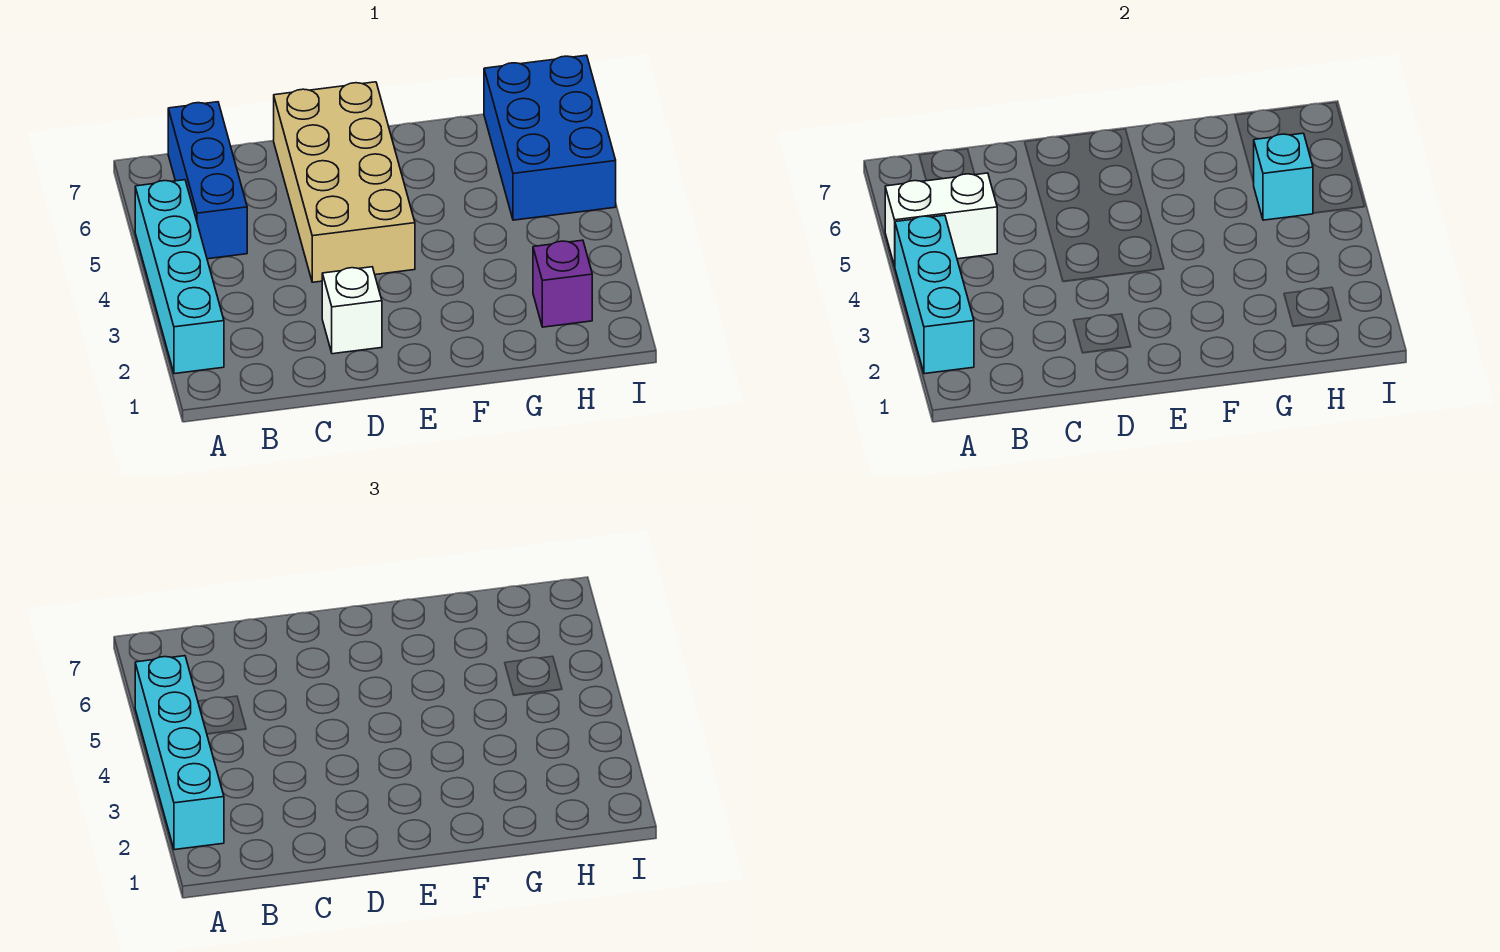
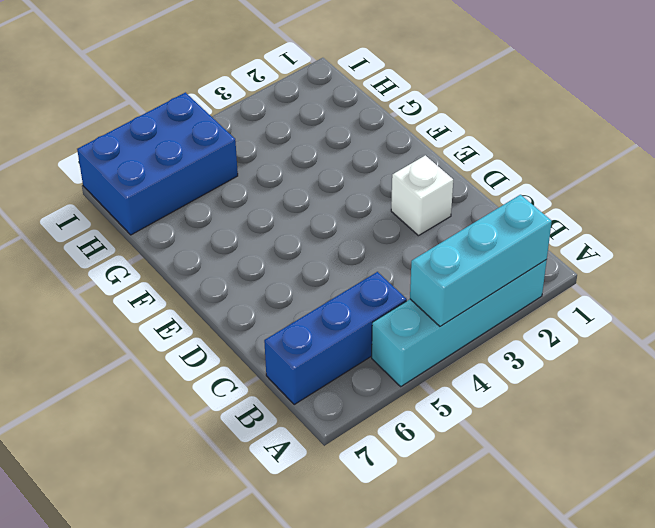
none -> tan brick D4:E7 level 1
none -> purple brick H2 level 1

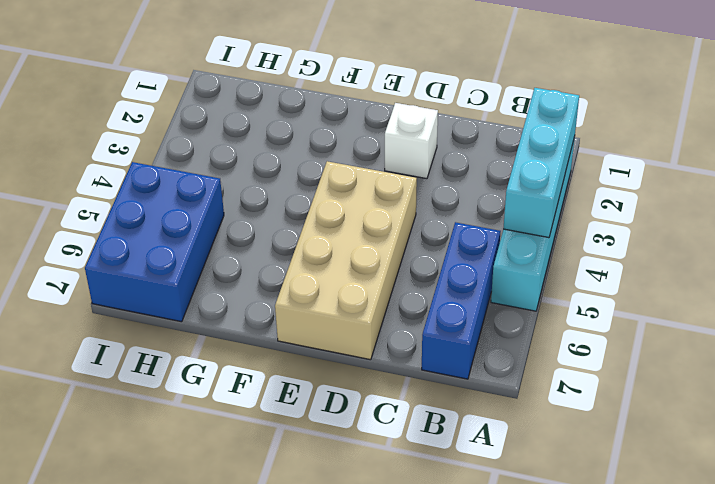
none -> purple brick H2 level 1
none -> white brick A5:B5 level 2

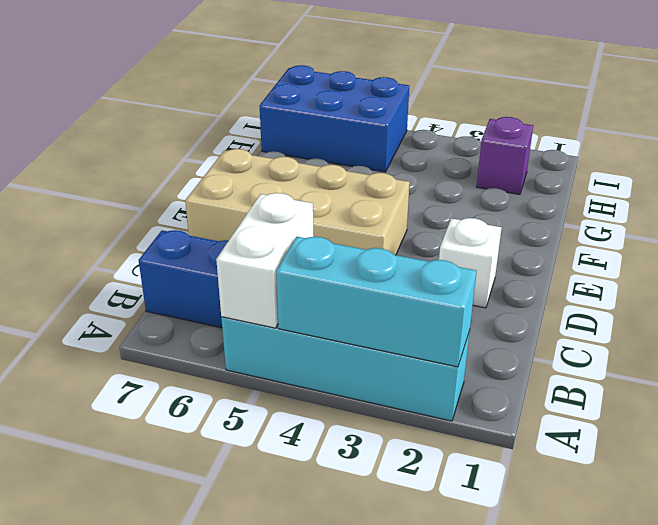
none -> cyan brick H5 level 2
none -> cyan brick A2:A5 level 3

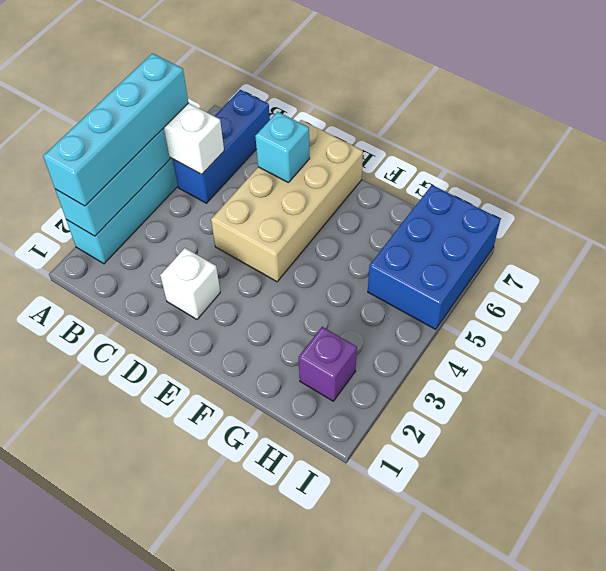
cyan brick D6 level 2 -> cyan brick H5 level 2

